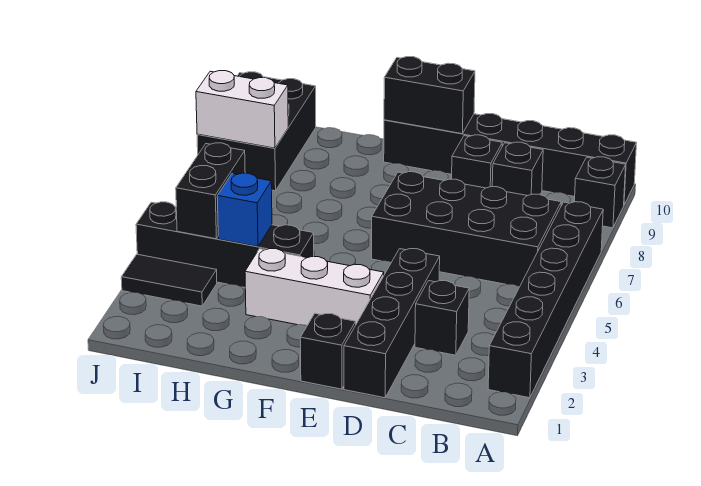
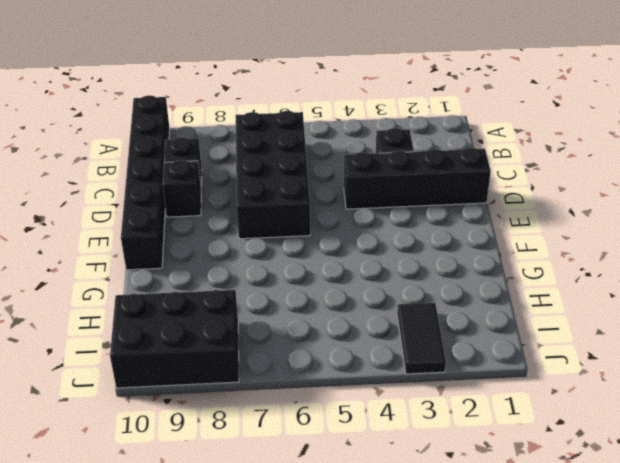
none -> black brick A2:A7 level 1
none -> black brick A9 level 1
none -> black brick E1 level 1

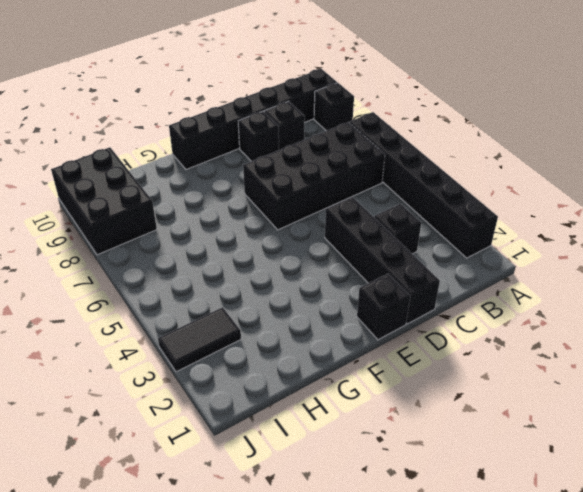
none -> white brick E3:G3 level 1
none -> black brick G4:J4 level 1
none -> black brick E10:F10 level 2

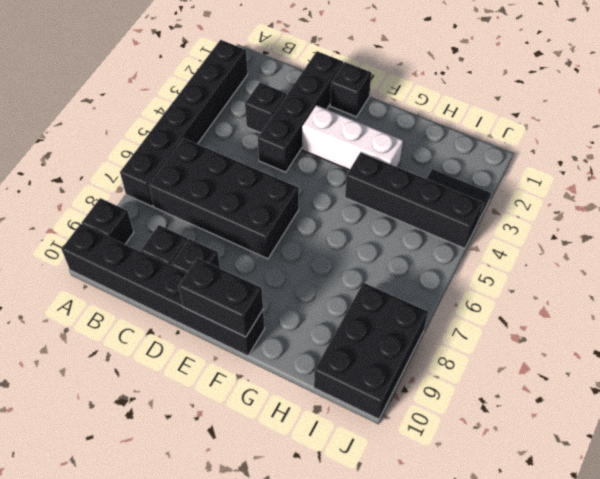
none -> blue brick H4 level 2
none -> black brick I4:I5 level 2
none -> white brick I8:J8 level 2

